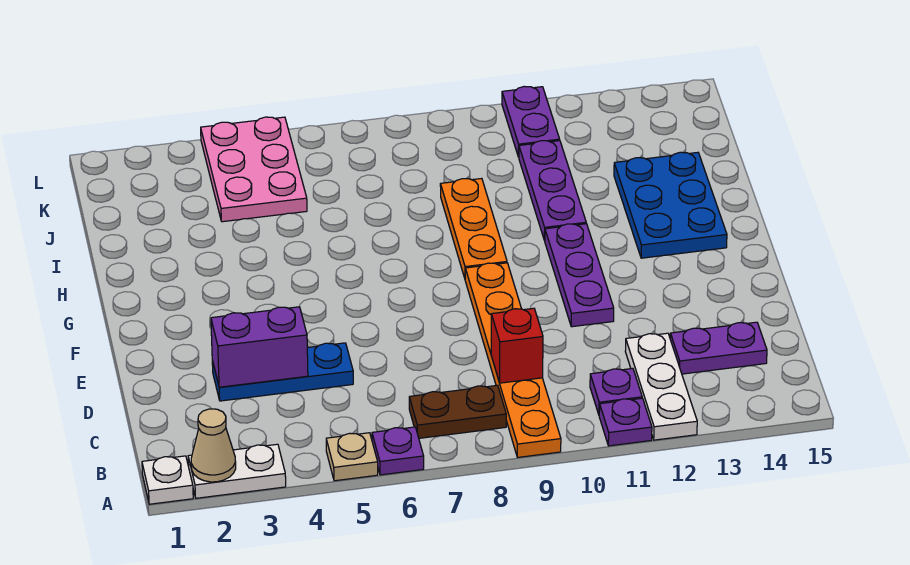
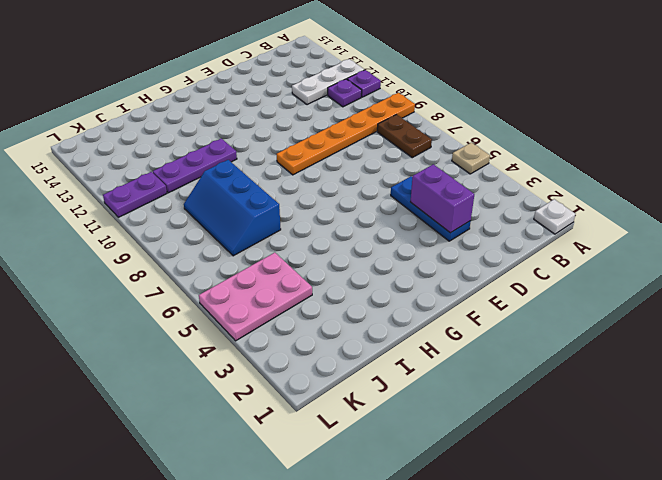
blue slope I7:J9 level 1 top I -> orange plate G9:I9 level 1
none -> white plate A2:A3 level 1
none -> purple plate A6 level 1
none -> purple plate C13:C14 level 1

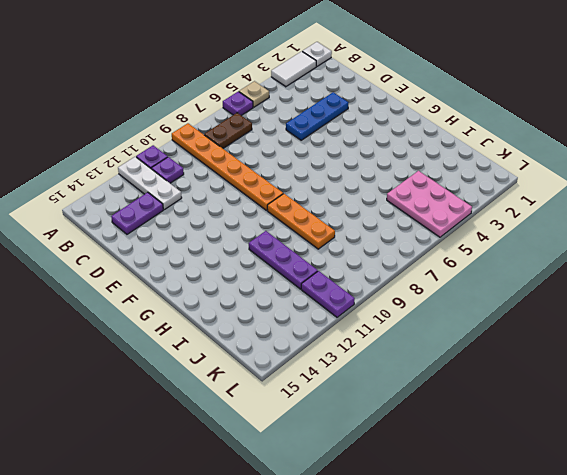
white tile A2:A3 level 1 -> white plate A2:A3 level 1
none -> purple plate E11:G11 level 1
none -> blue plate G13:I14 level 1
none -> tan cone A2 level 2

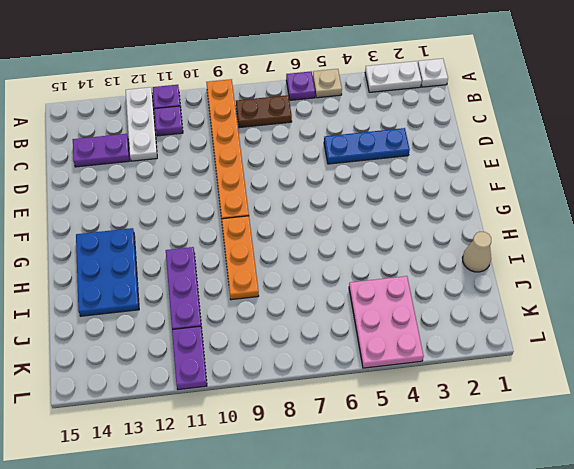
tan cone I1 level 1 -> tan cone A2 level 2
none -> purple plate E11:G11 level 1
none -> red brick C9 level 2
none -> purple brick D3:D4 level 2

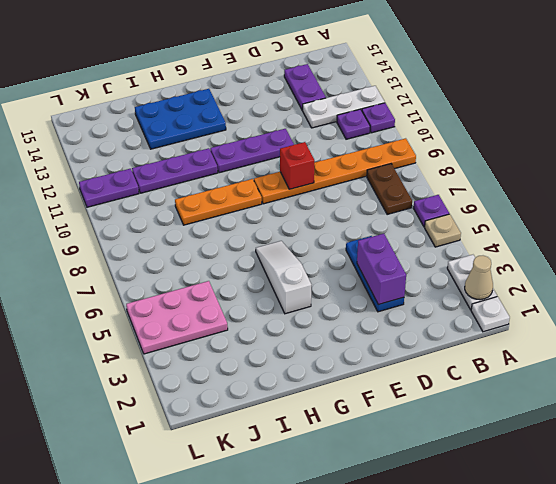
red brick E9 level 2 -> red brick C9 level 2
white slope G4:G6 level 1 top 4 -> none

